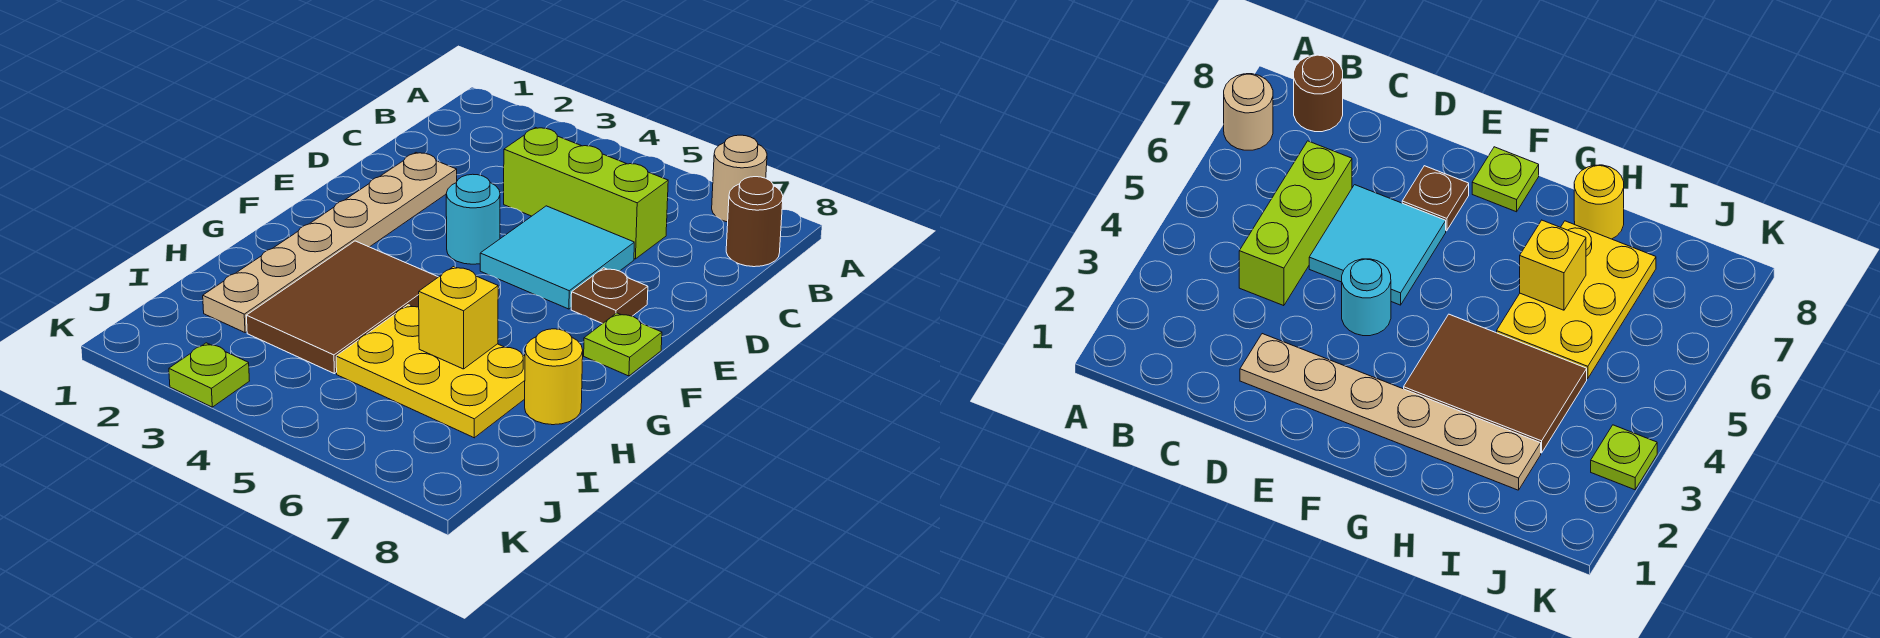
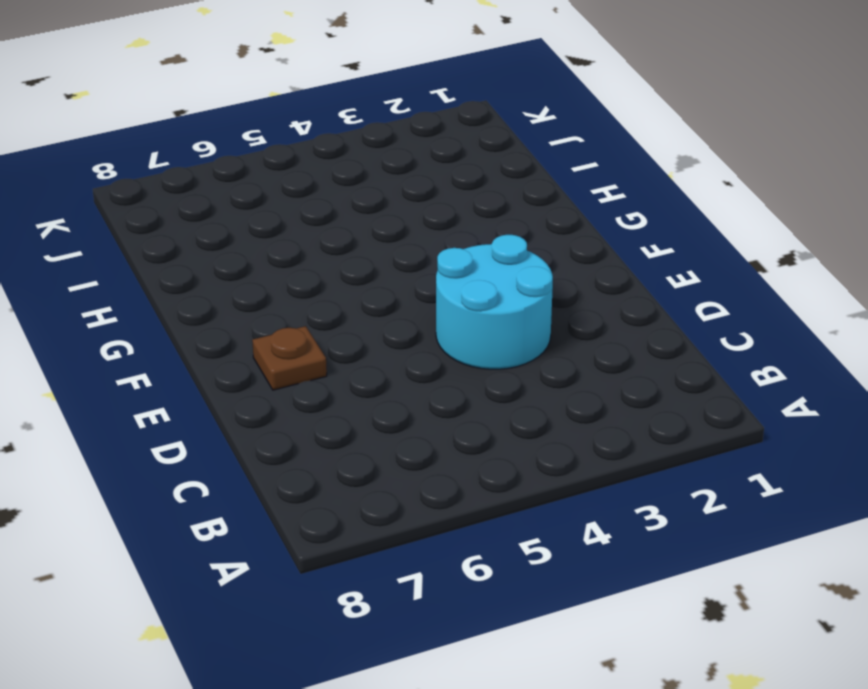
cyan round brick D3:E4 level 1 -> cyan round brick E4 level 1
none -> tan round brick A7 level 1
none -> brown round brick B8 level 1
none -> lime brick C4:C6 level 1

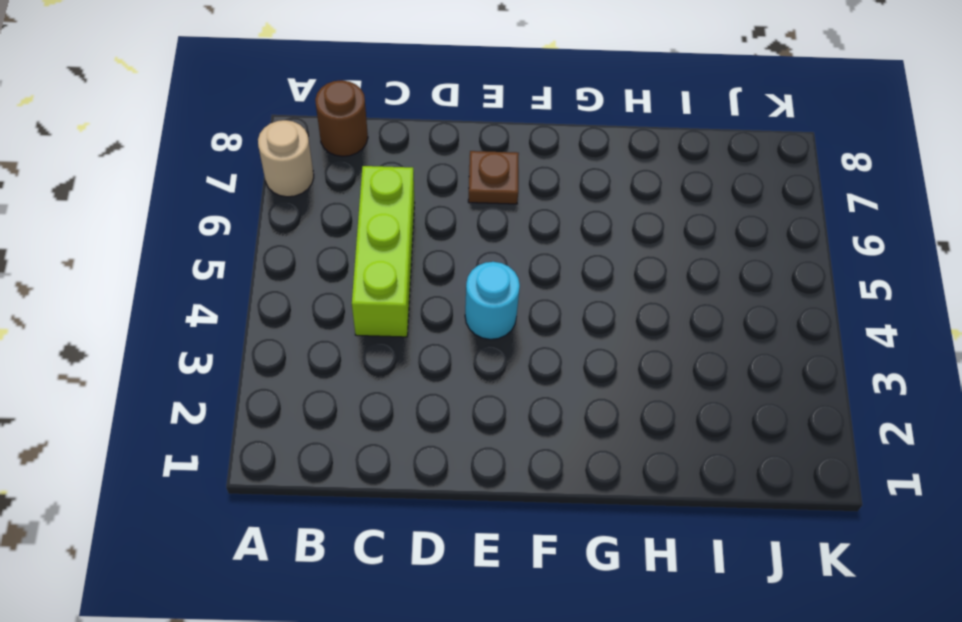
none -> tan plate D2:I2 level 1
none -> cyan tile D5:E6 level 1
none -> lime plate F8 level 1

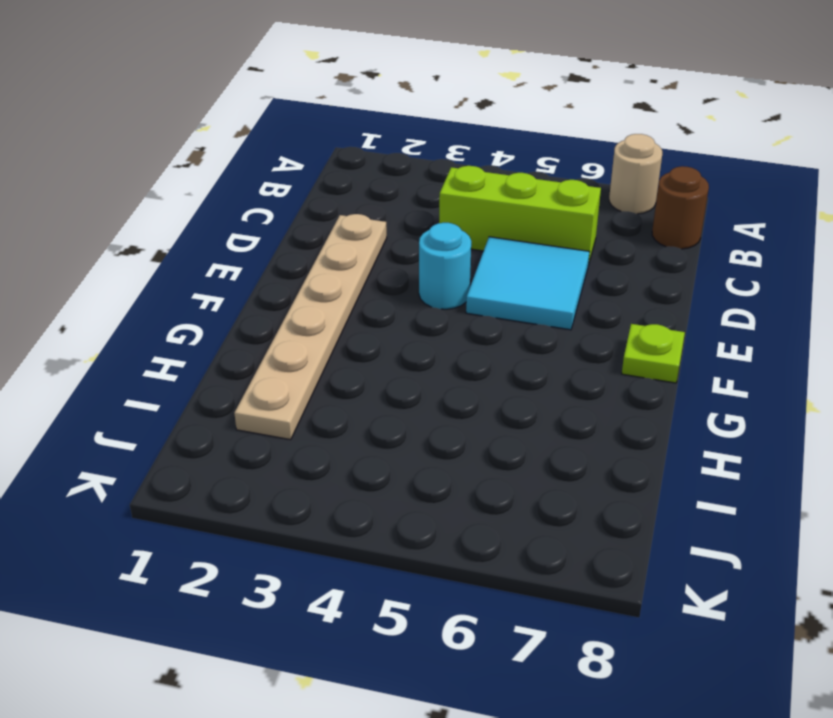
none -> brown plate E7 level 1
none -> brown tile G3:I4 level 1
none -> yellow plate H5:I7 level 1

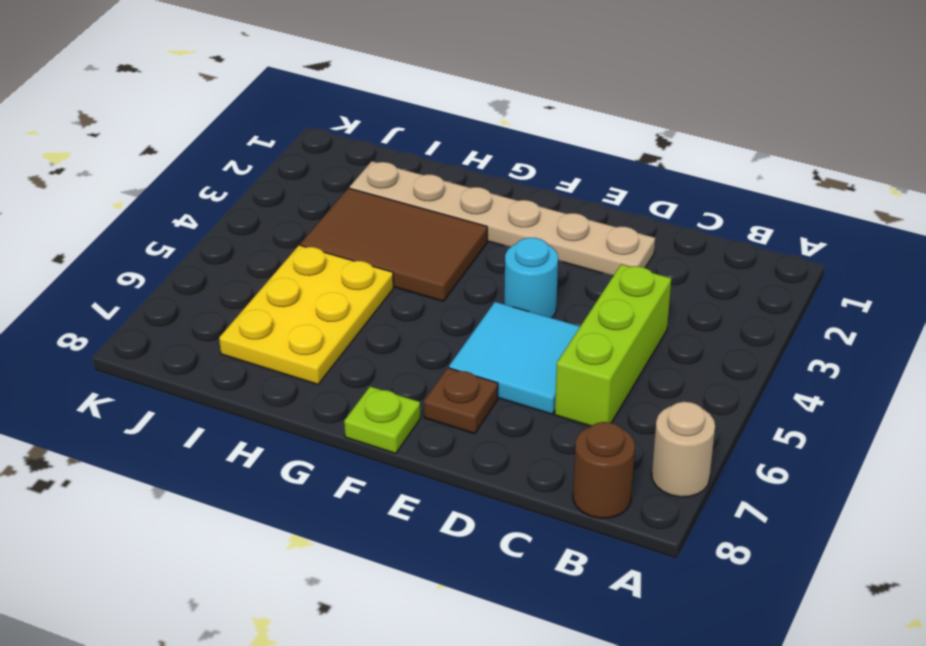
none -> yellow round brick H8 level 1
none -> lime plate K3 level 1
none -> yellow brick H6 level 2

